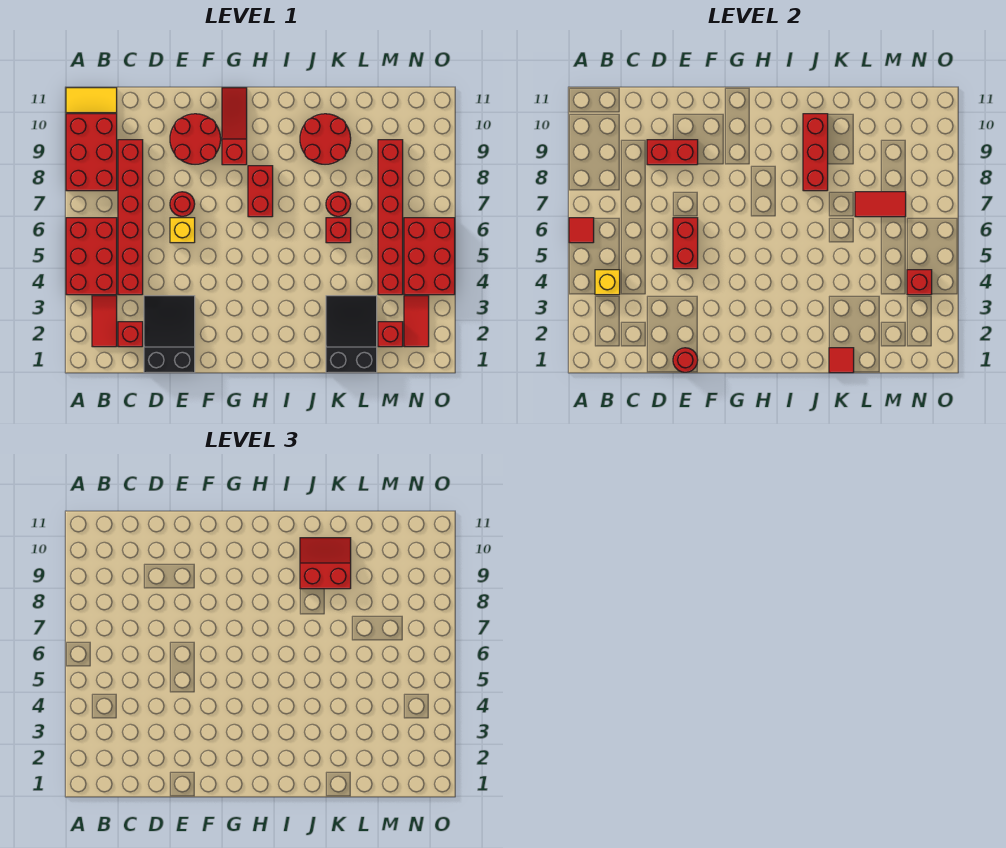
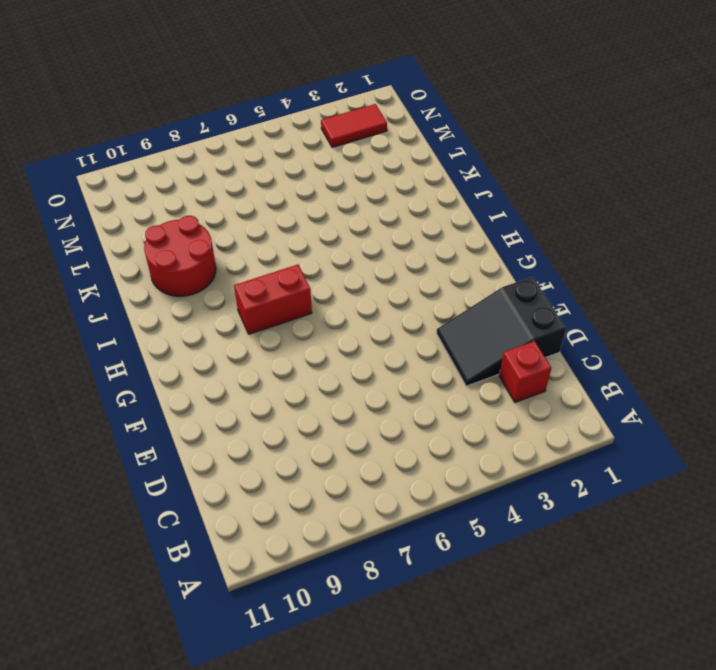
none -> red brick A4:B6 level 1
none -> red brick A8:B10 level 1
none -> yellow tile A11:B11 level 1
none -> red tile B2:B3 level 1

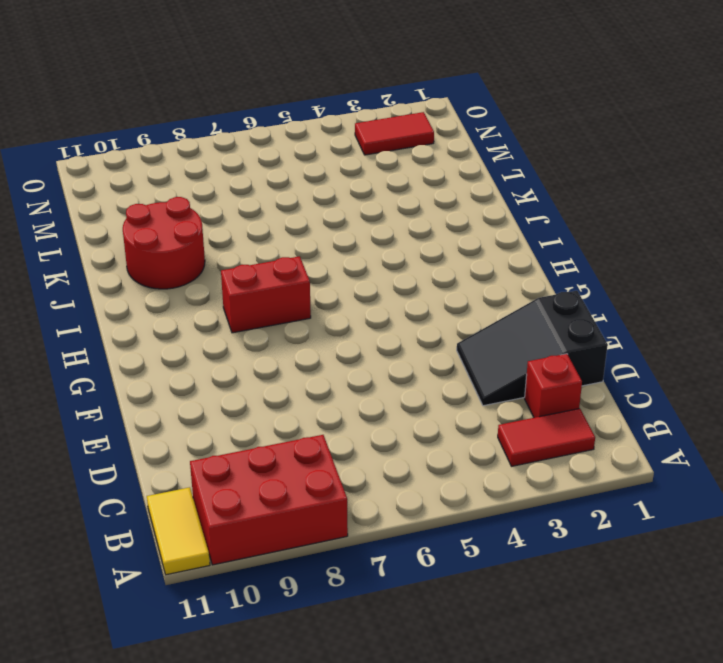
none -> red brick A4:B6 level 1
none -> red brick C4:C9 level 1
none -> yellow brick E6 level 1
none -> red round brick E7 level 1

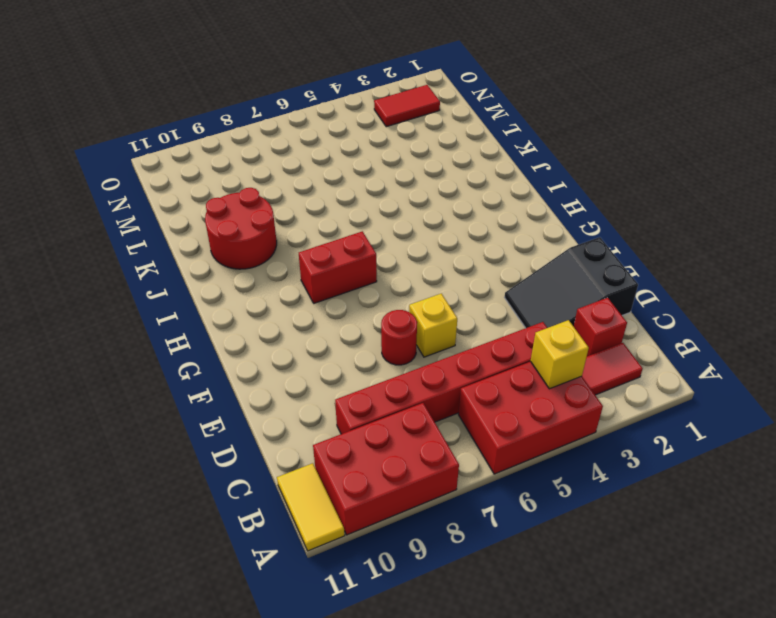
none -> red round brick E9:F10 level 1
none -> red slope G9:G11 level 1 top 9
none -> black slope K1:L3 level 1 top 1
none -> red brick K6 level 1

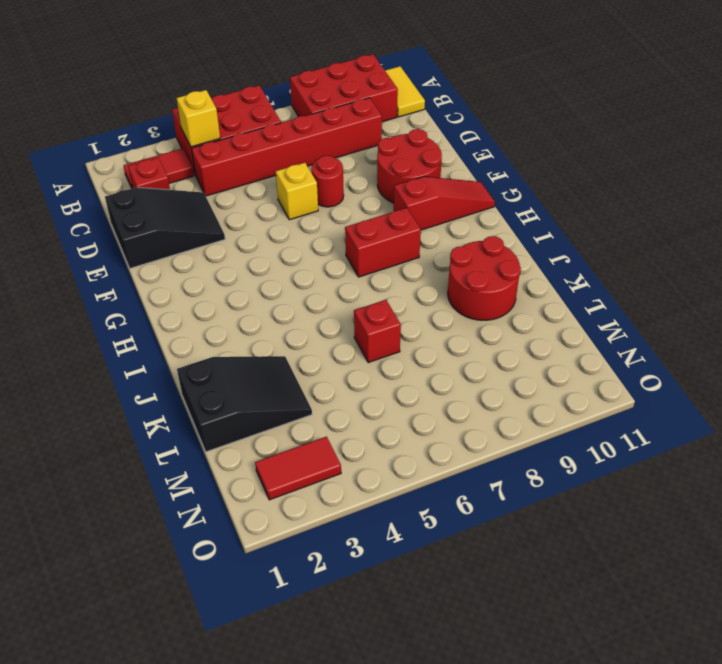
none -> red round brick K7 level 1
none -> red brick M2 level 1
none -> red brick M4:M9 level 1
none -> red brick N4:O6 level 1

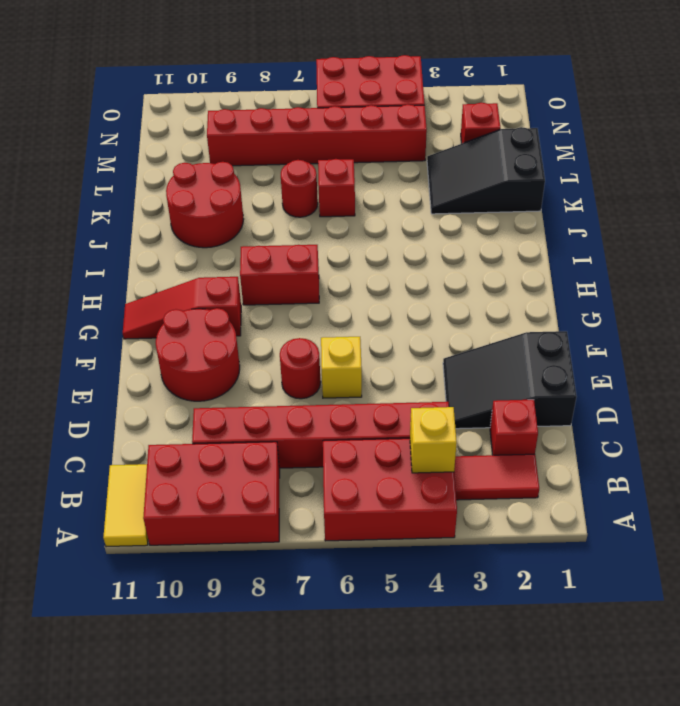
none -> red tile N2:N3 level 1
none -> red tile A6 level 2
none -> red brick D9:E9 level 2
none -> red round brick E1 level 2

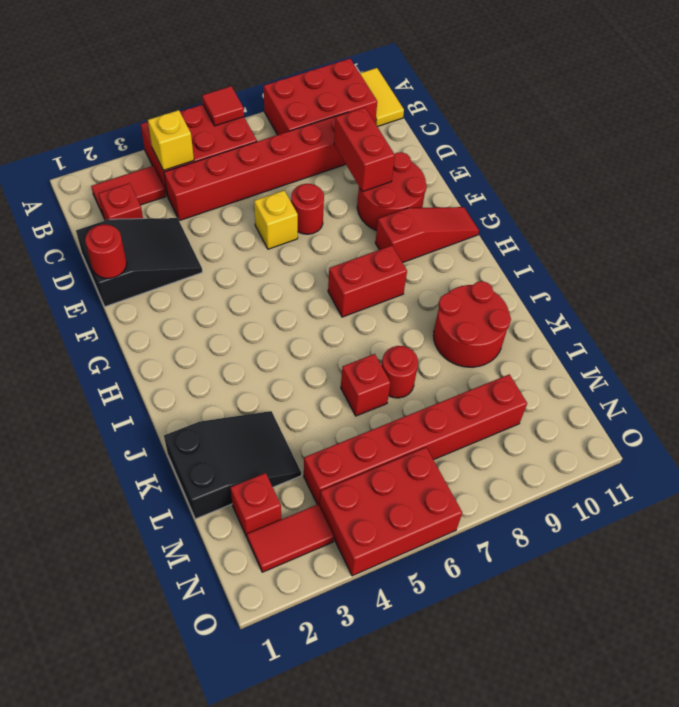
none -> red brick E5:E6 level 2
none -> red brick J8:J10 level 2
none -> red tile K1 level 2
none -> red tile L7:M7 level 2

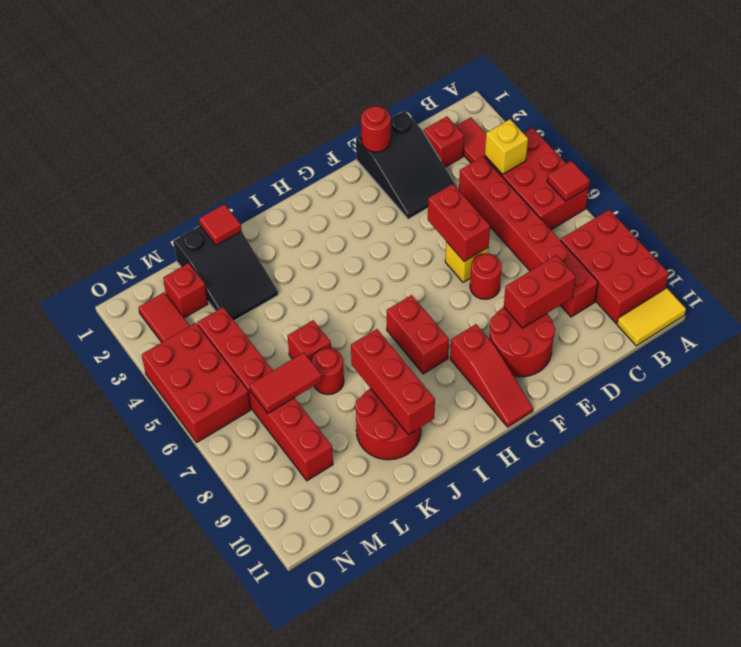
none -> red brick N4 level 2
none -> red slope J9:K10 level 3 top 9

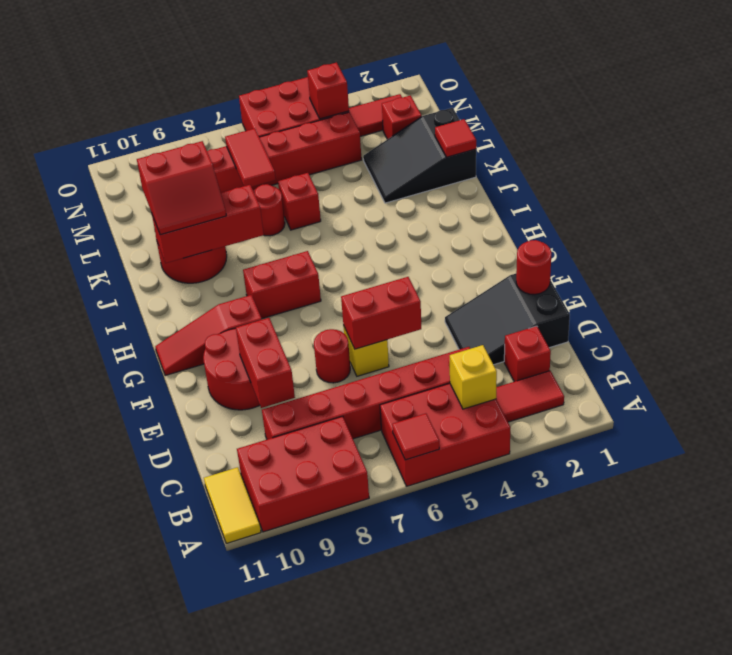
red slope J9:K10 level 3 top K -> red slope J9:K10 level 3 top 9

